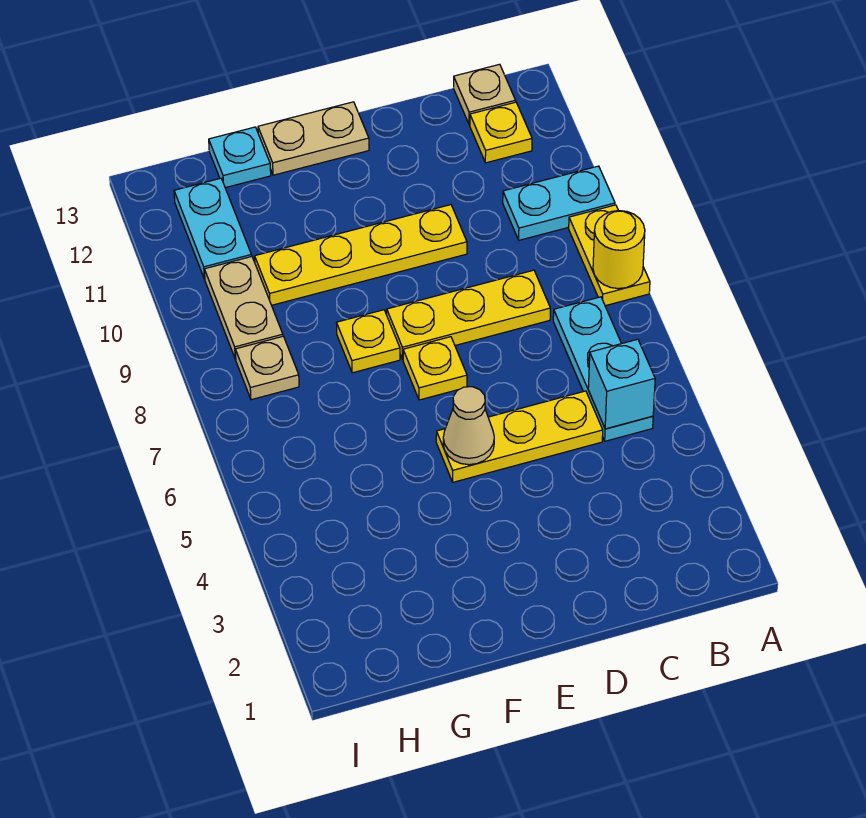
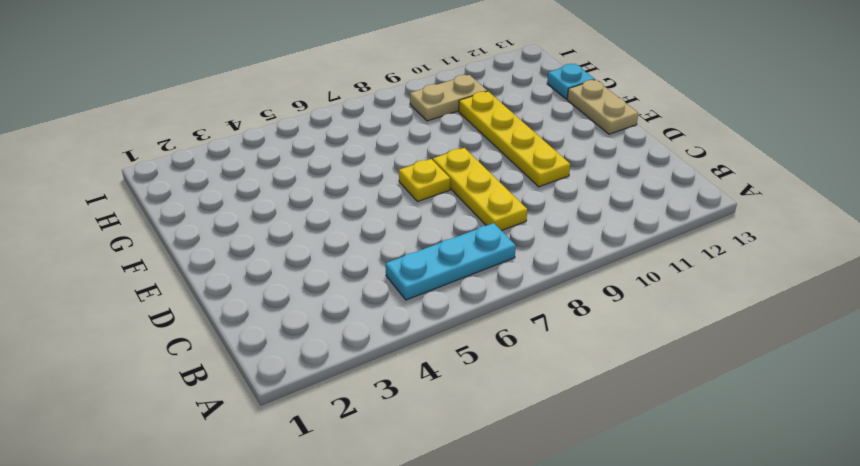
none -> yellow plate A8:A9 level 1
none -> cyan plate A10:B10 level 1
none -> yellow plate B12 level 1

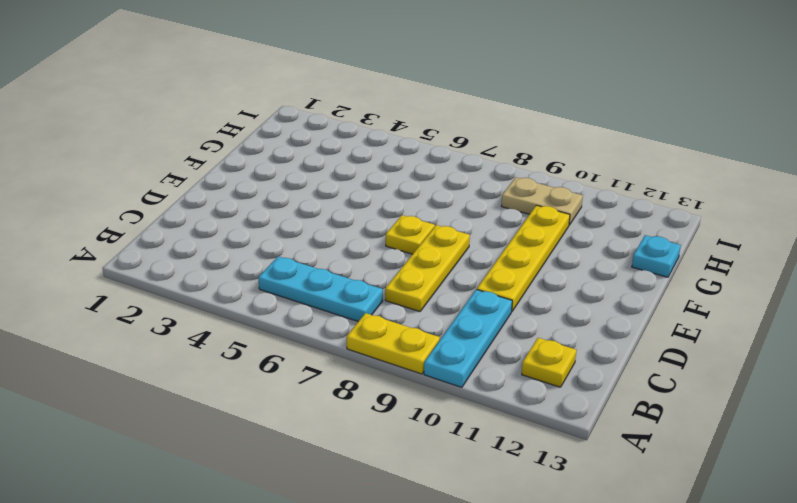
cyan plate A10:C10 level 1 -> cyan plate A10:B10 level 1
none -> tan plate B13 level 1
none -> yellow plate C5:E5 level 1
none -> tan plate E13:F13 level 1

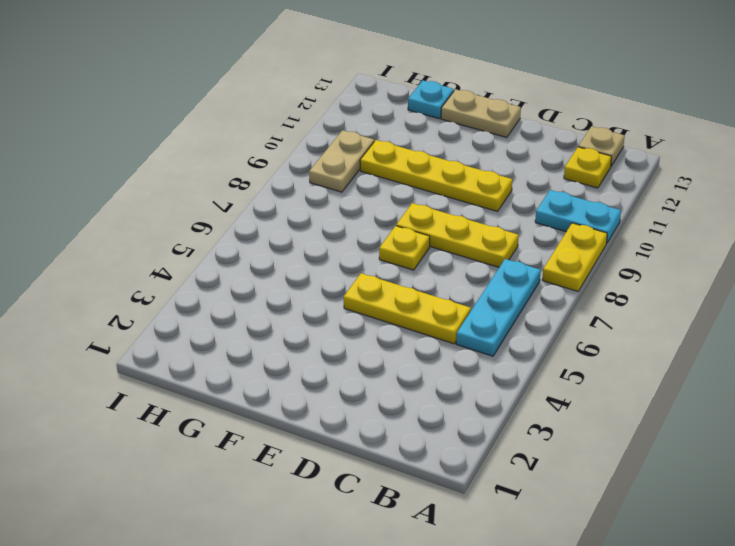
none -> yellow plate F8 level 1
none -> tan plate H8 level 1
none -> cyan plate H11:H12 level 1

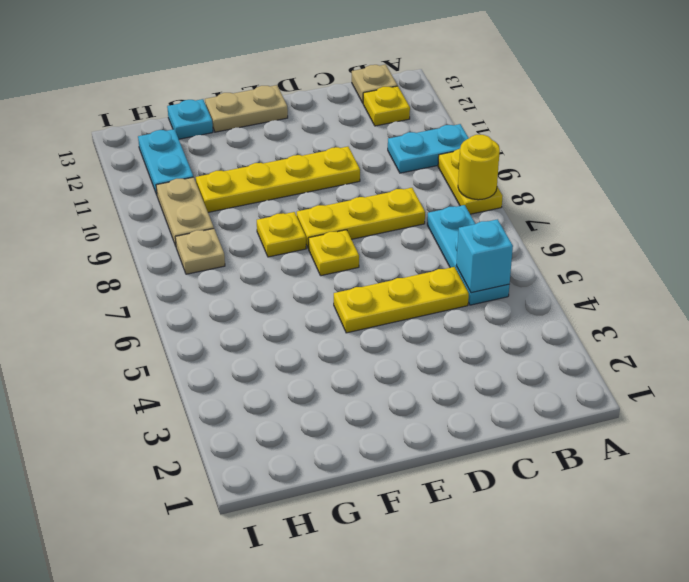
none -> tan cone E5 level 2

